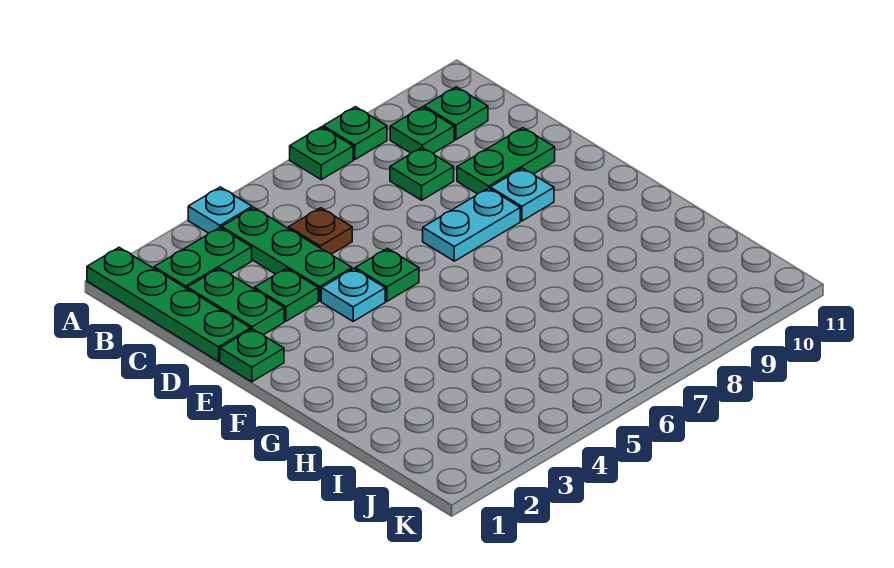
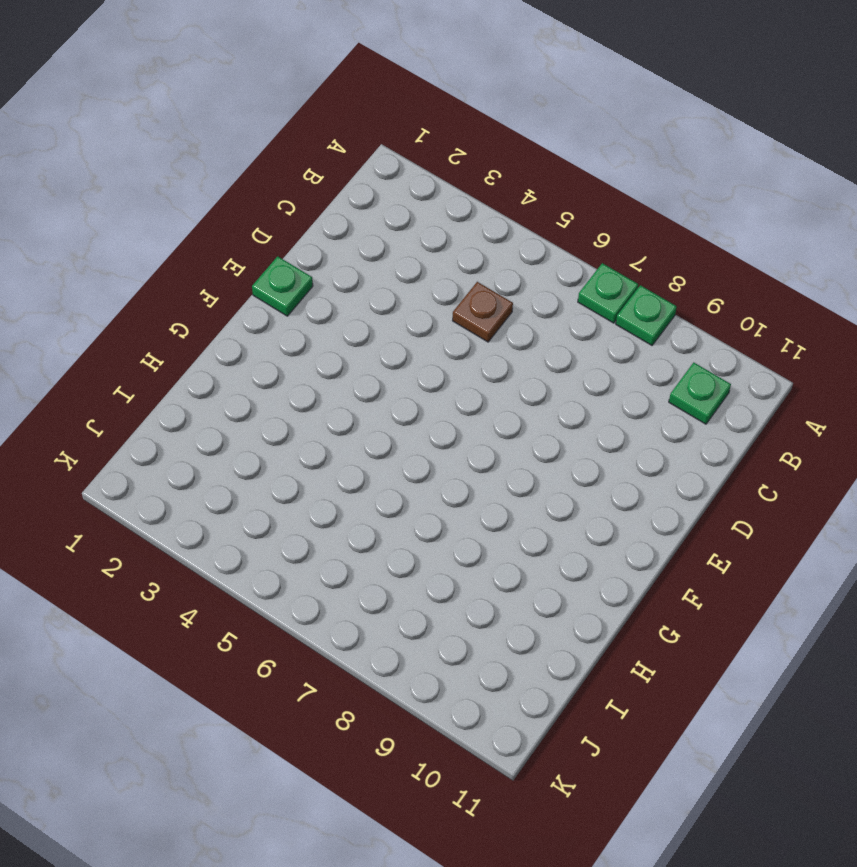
none -> green plate A1:D1 level 1
none -> cyan plate A4 level 1
none -> green plate B2:B3 level 1

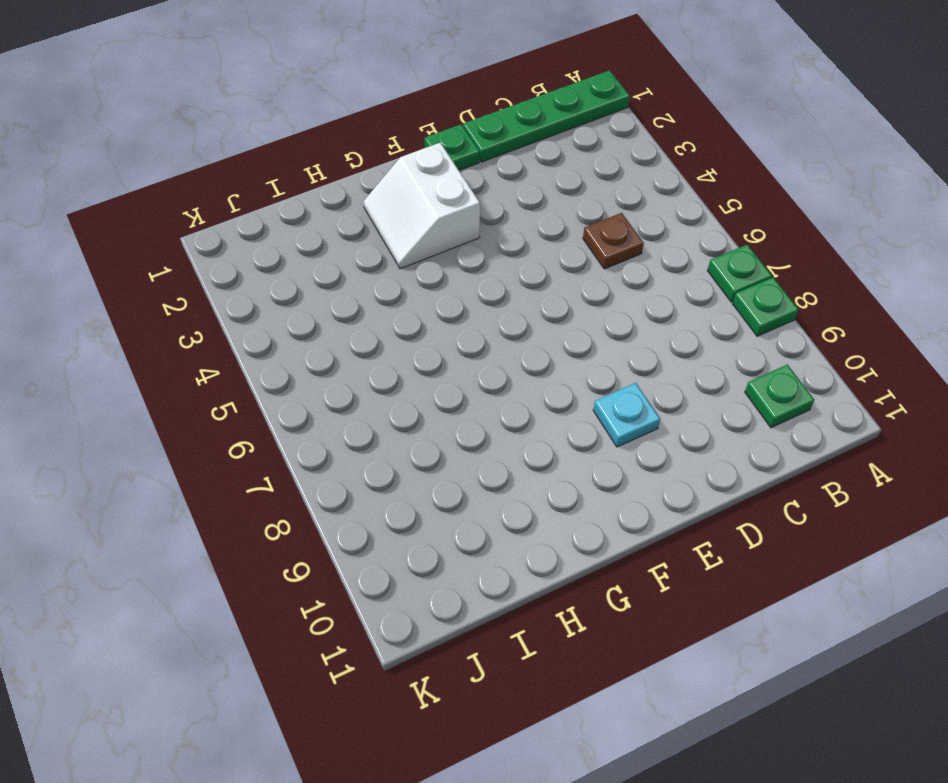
white slope F2:G3 level 1 top F -> none
none -> cyan plate A4 level 1
none -> green plate B2:B3 level 1
none -> green plate B4:D4 level 1

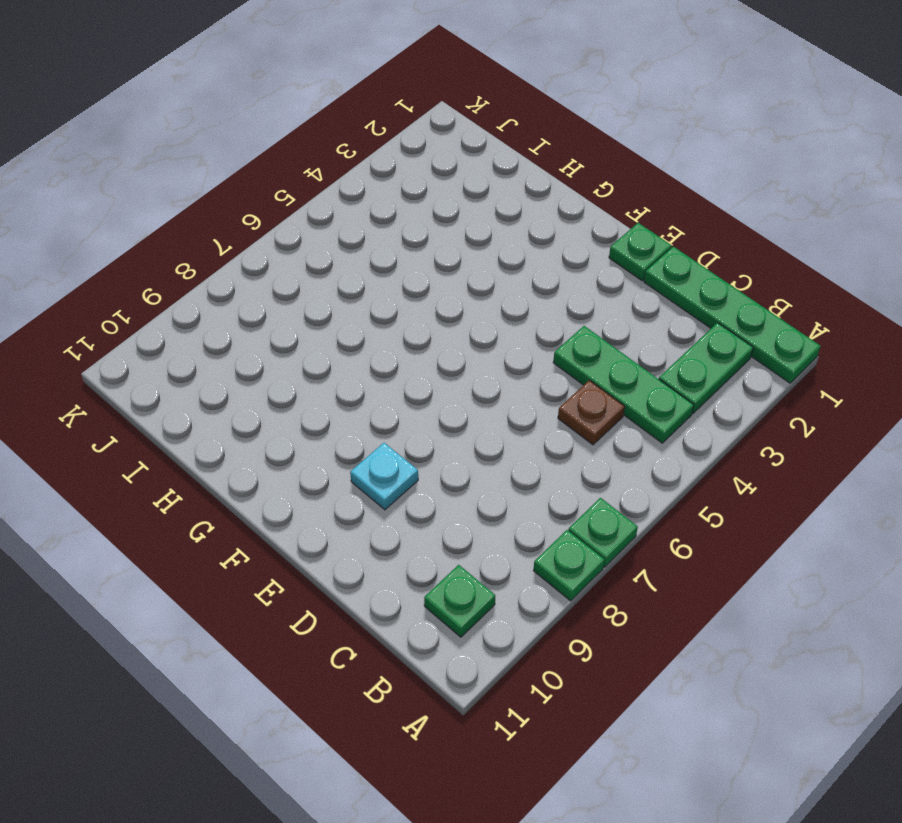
none -> cyan plate A4 level 1
none -> green plate B9 level 1
none -> green plate C2:D2 level 1

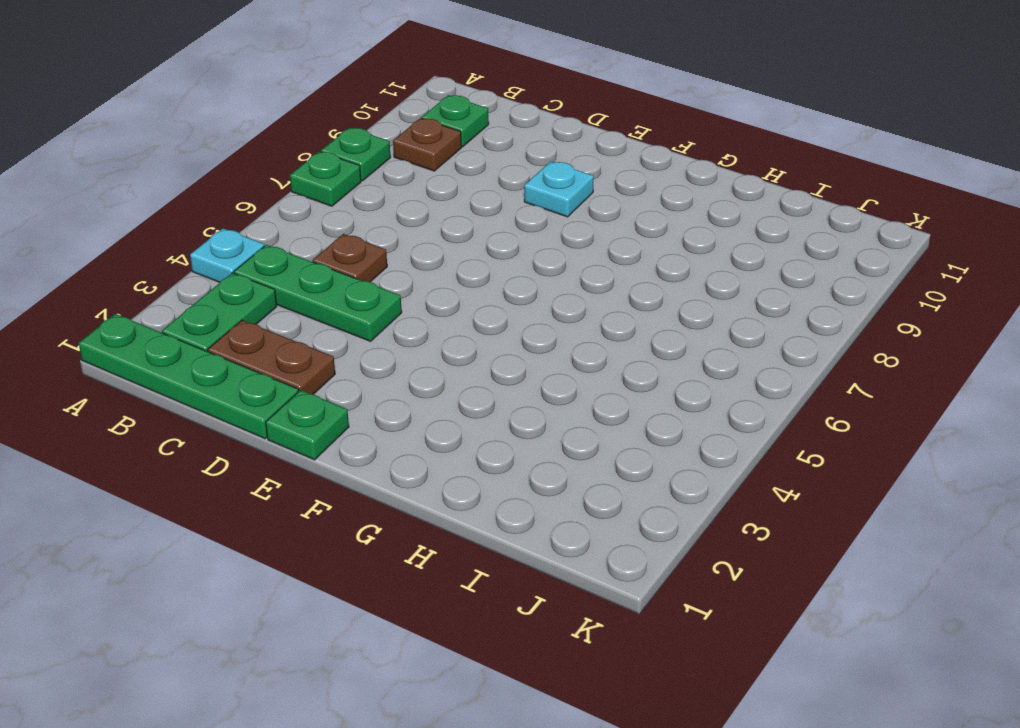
brown plate B9 level 1 -> green plate B9 level 1
brown plate C2:D2 level 1 -> green plate C2:D2 level 1
none -> green plate C8 level 1
none -> green plate D3 level 1
none -> green plate D9:D10 level 1

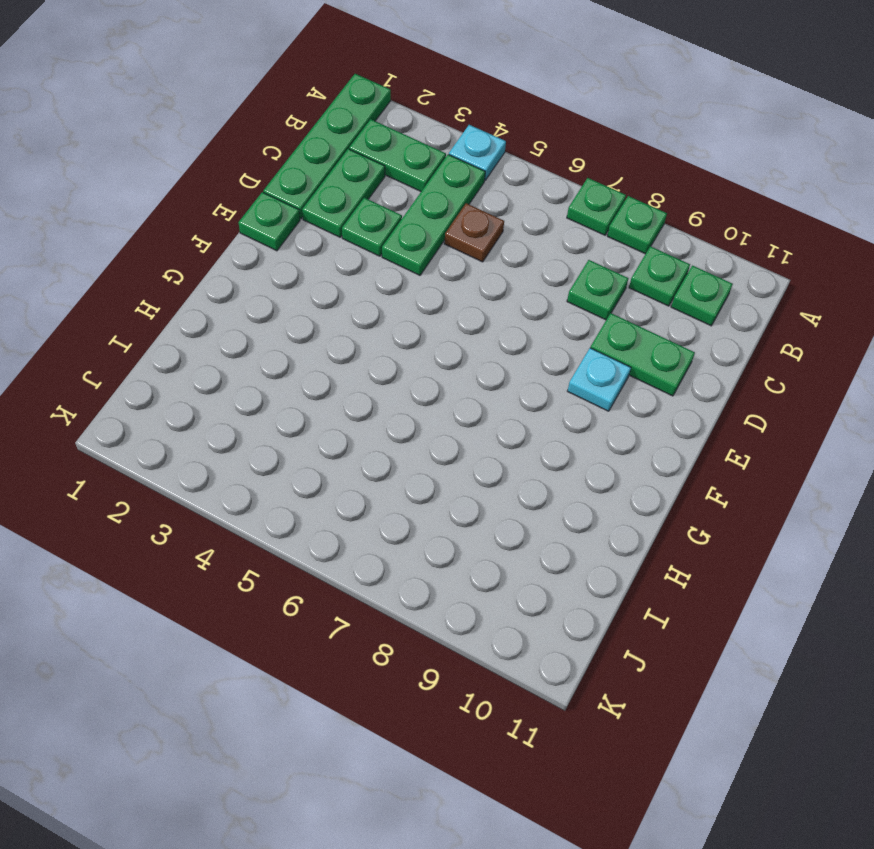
none -> cyan plate E4 level 1
none -> green plate E5 level 1
none -> cyan plate E7:E8 level 1

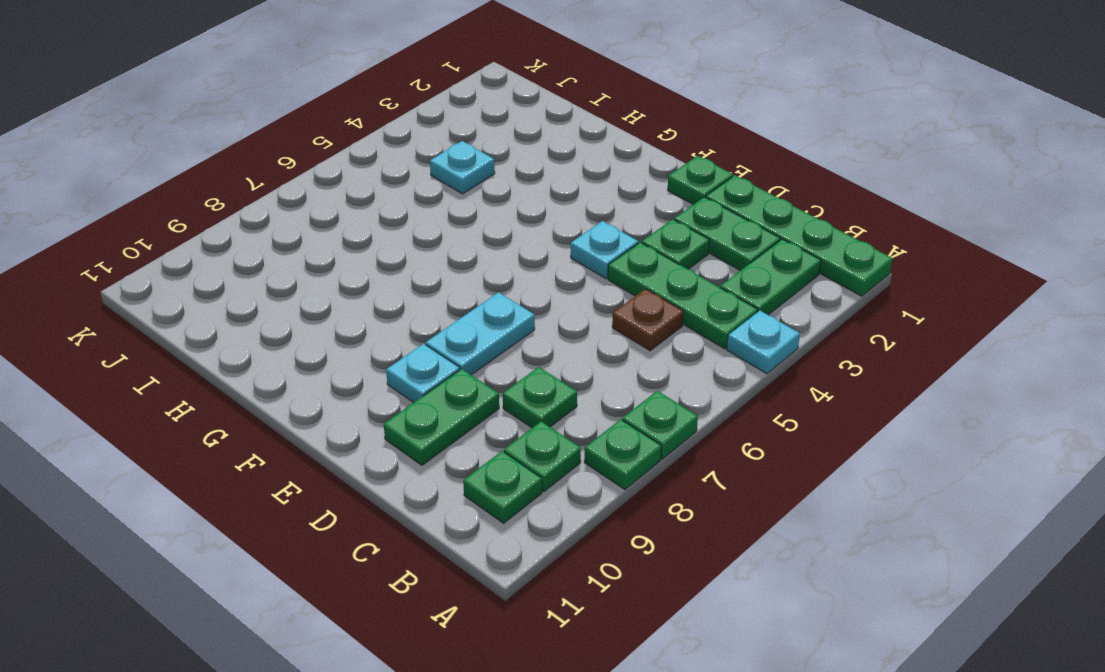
cyan plate I4 level 1 -> none
none -> green plate E5 level 1

